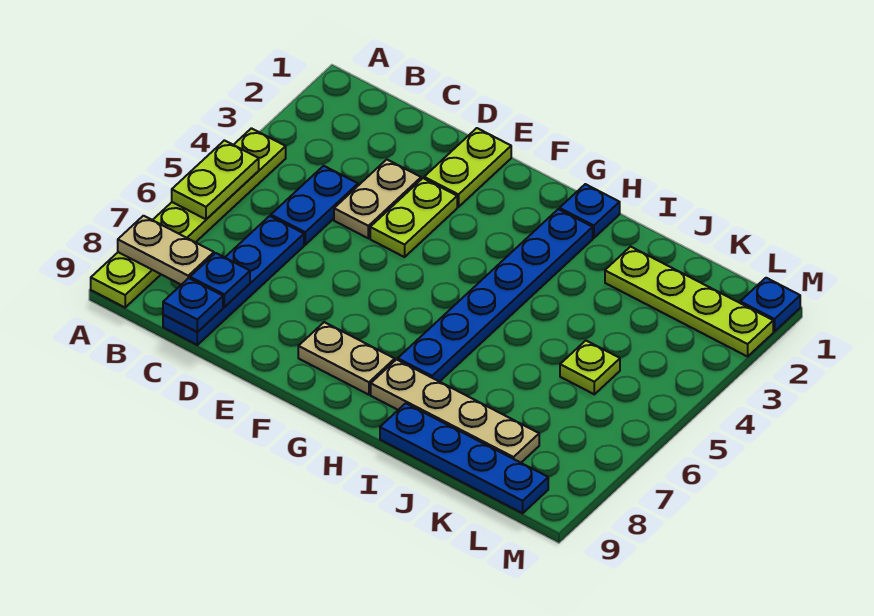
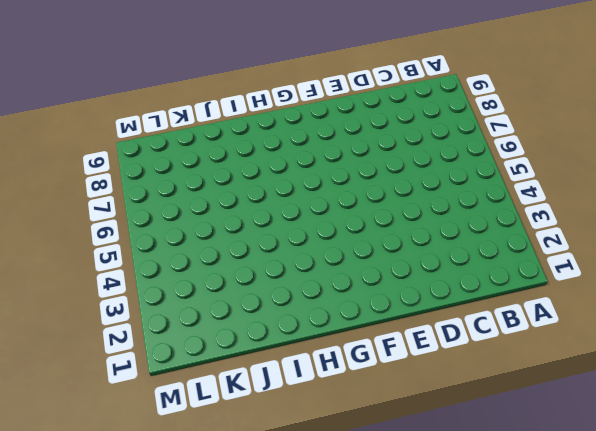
none -> lime plate A4:A9 level 1
none -> blue plate C4:C5 level 1
none -> blue plate C6:C9 level 1

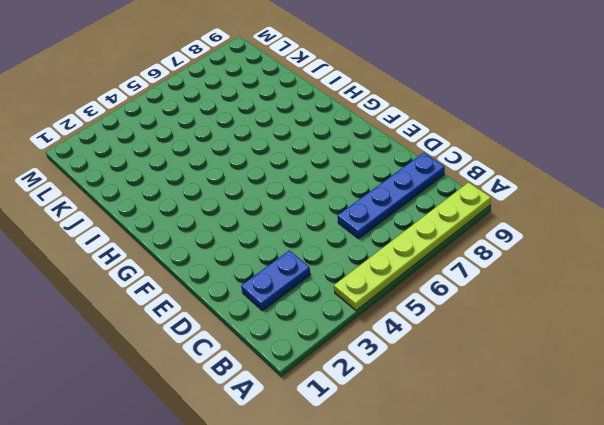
blue plate C2:C3 level 1 -> blue plate C4:C5 level 1
none -> tan plate D3:D4 level 1
none -> lime plate E1:E2 level 1
none -> lime plate E3:E4 level 1

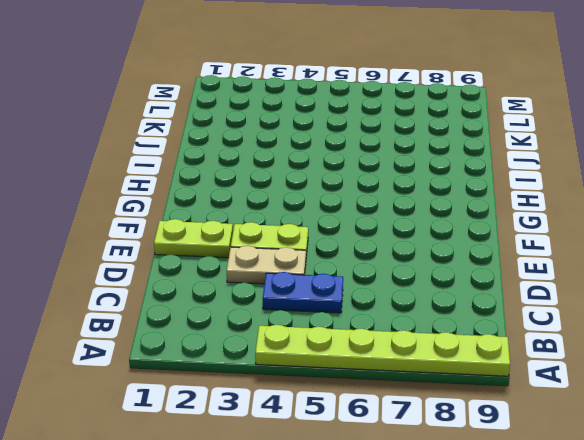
none -> blue plate C6:C9 level 1
none -> tan plate F8:G8 level 1
none -> blue plate H1 level 1

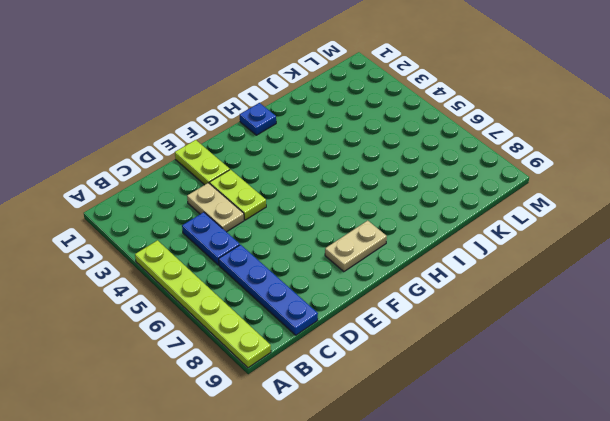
none -> blue plate H2:H7 level 1
none -> tan plate H8:K8 level 1
none -> blue plate I9:L9 level 1

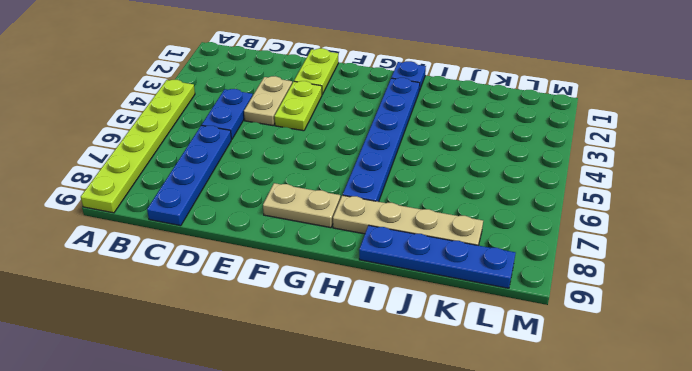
none -> lime plate J2:M2 level 1
none -> lime plate K5 level 1
none -> blue plate M1 level 1

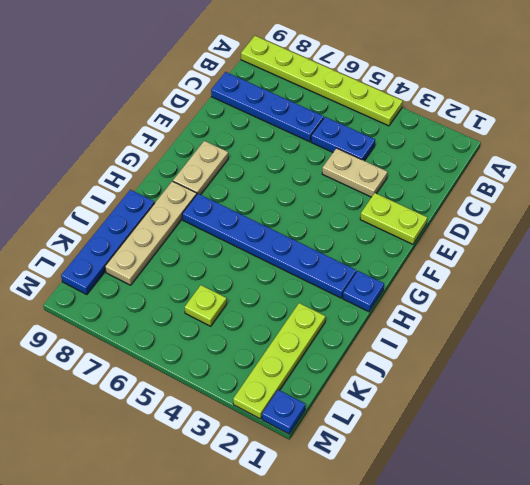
none -> lime plate E3:E4 level 1
none -> lime plate A5:A6 level 2
none -> tan plate A8:B8 level 2

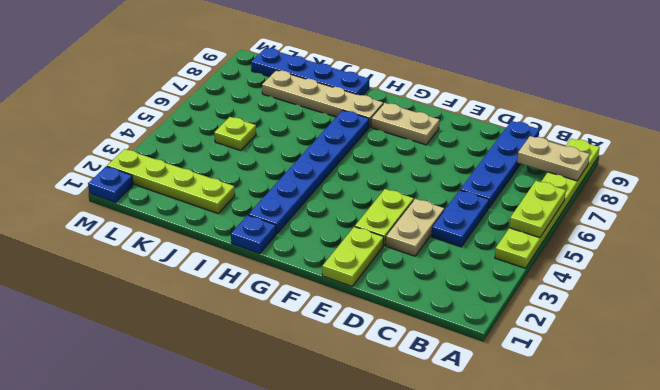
none -> blue plate C8 level 2
none -> blue plate C9 level 2

